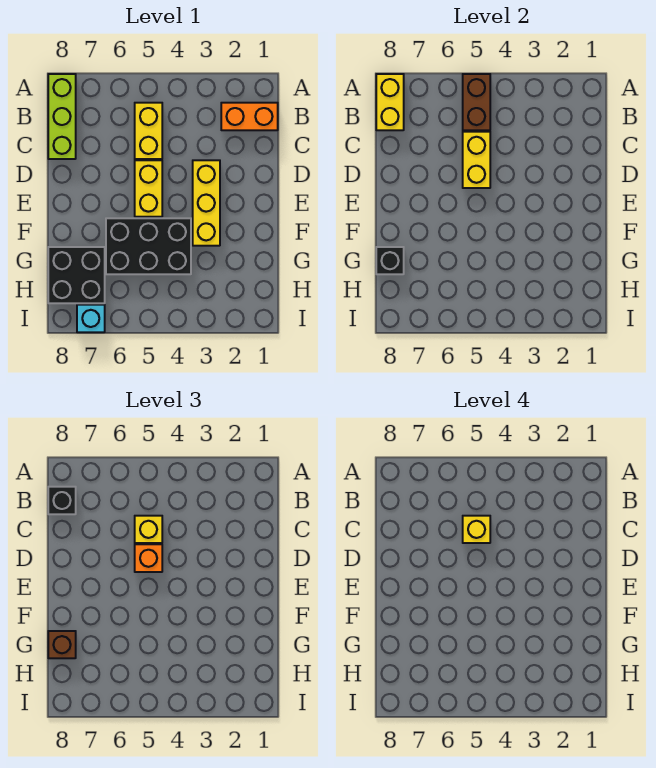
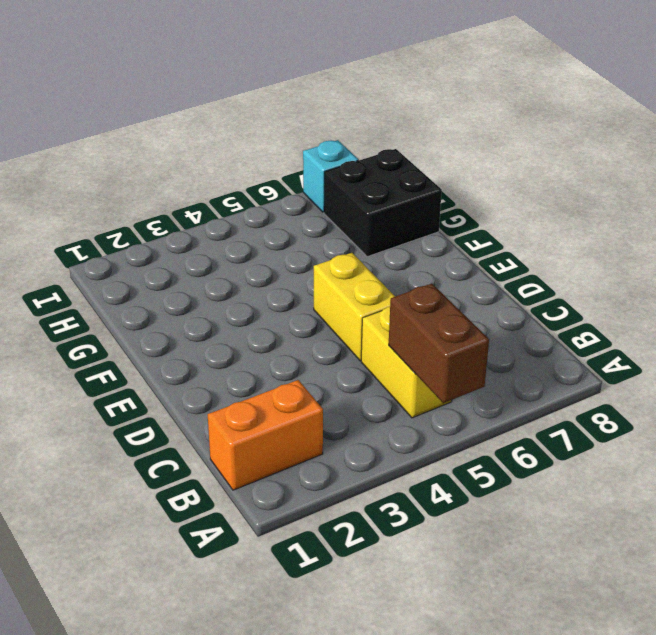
none -> lime brick A8:C8 level 1
none -> yellow brick D3:F3 level 1
none -> black brick F4:G6 level 1

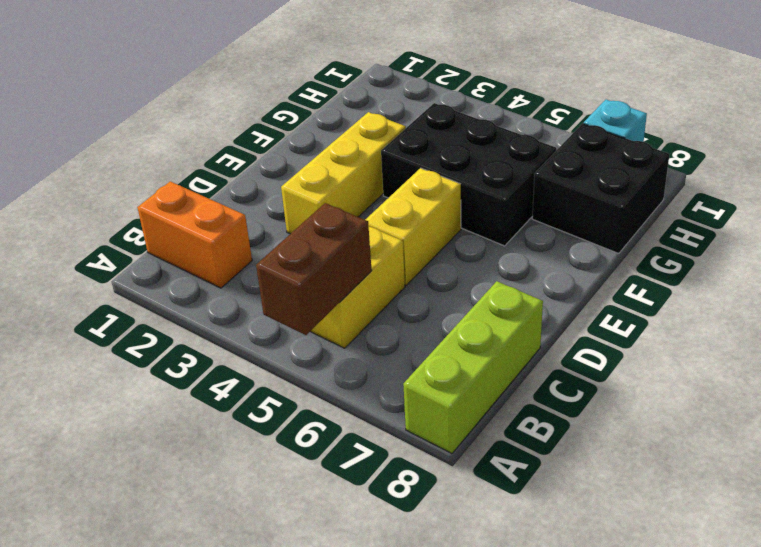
none -> yellow brick A8:B8 level 2
none -> yellow brick C5:D5 level 2
none -> black brick G8 level 2

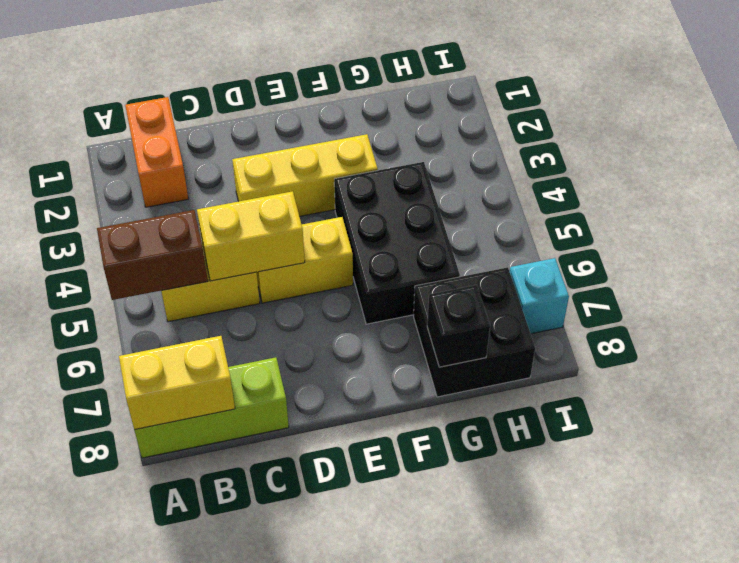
none -> black brick B8 level 3
none -> yellow brick C5 level 3
none -> orange brick D5 level 3

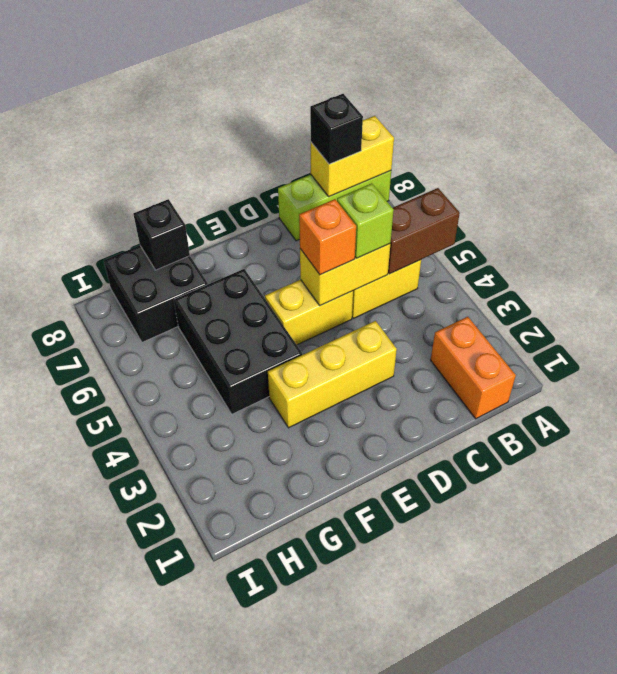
lime brick C5 level 3 -> yellow brick C5 level 3
none -> cyan brick I7 level 1
none -> brown brick G8 level 3
none -> yellow brick C5 level 4

